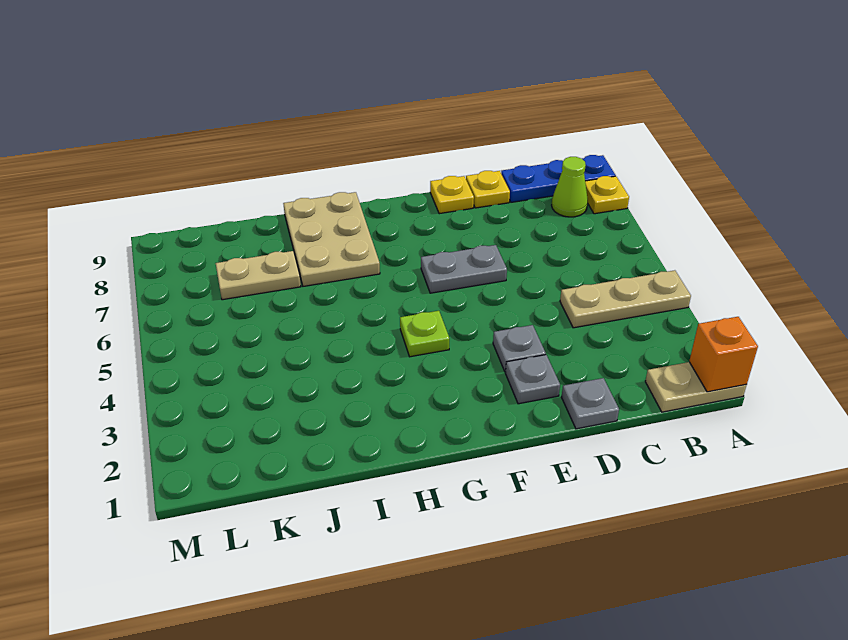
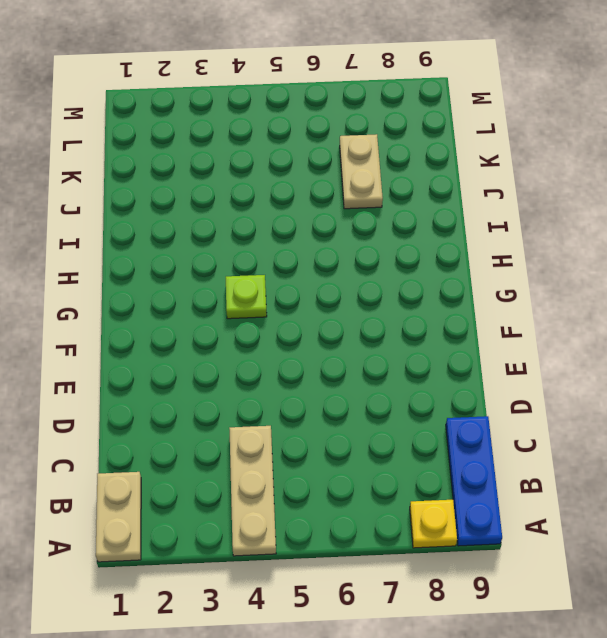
none -> lime cone B8 level 1
none -> grey plate D1 level 1
none -> yellow plate D9 level 1

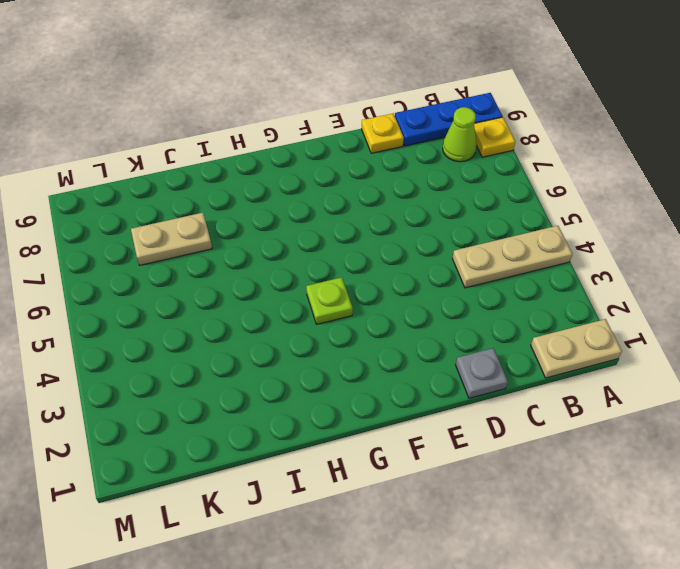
none -> grey plate E2 level 1
none -> grey plate E3 level 1
none -> grey plate E6:F6 level 1

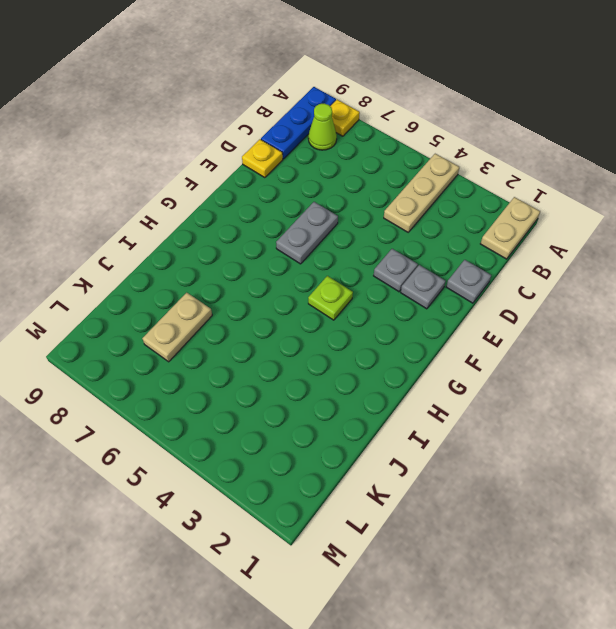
none -> yellow plate E9 level 1
none -> tan plate H7:I9 level 1
none -> orange brick A1 level 2

